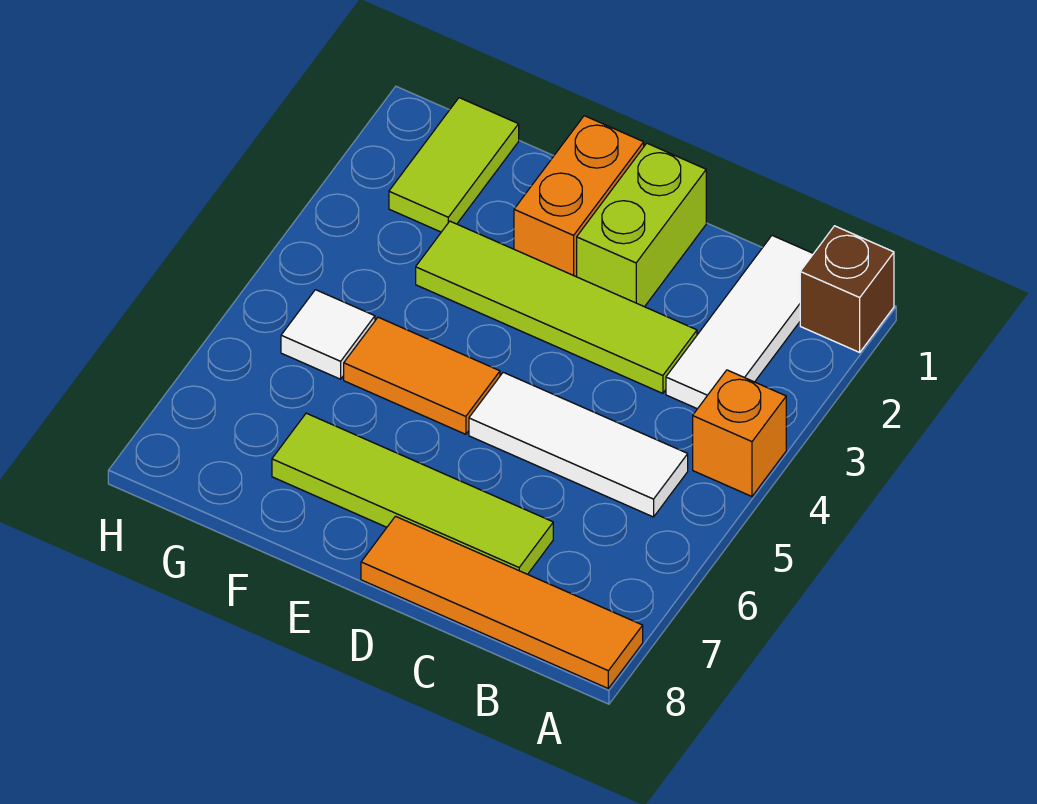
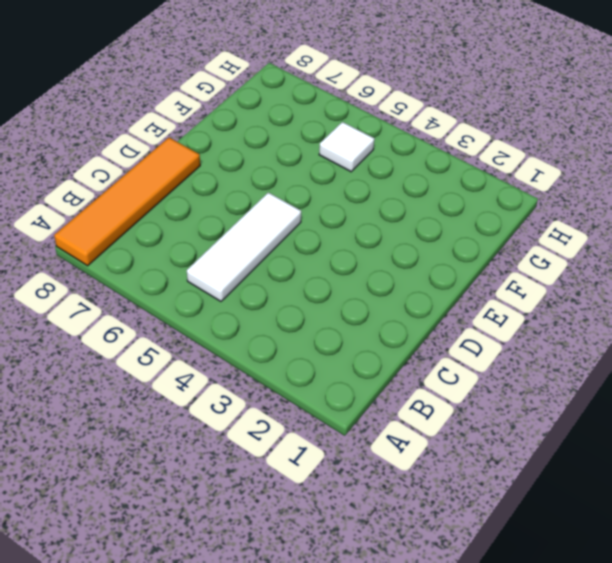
none -> brown brick A1 level 1
none -> orange brick A4 level 1
none -> white tile B1:B3 level 1

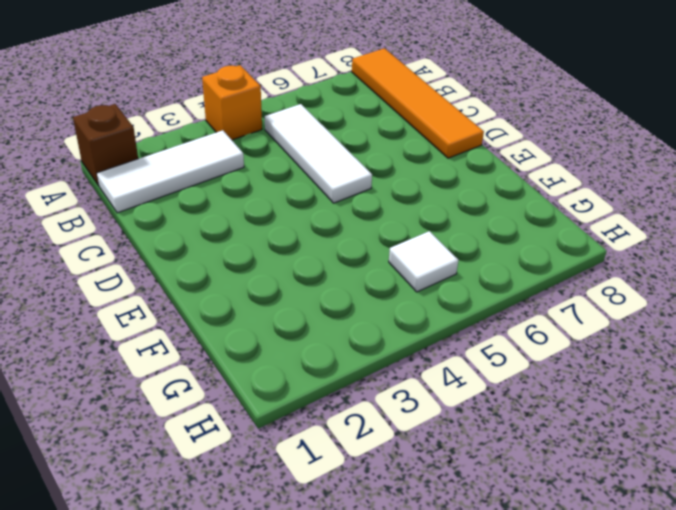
none -> lime tile C3:F3 level 1
none -> lime tile C7:F7 level 1
none -> lime brick D1:D2 level 1

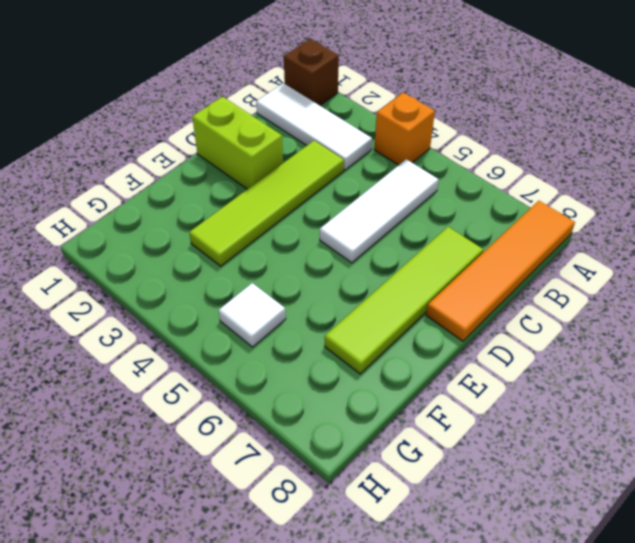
none -> orange brick E1:E2 level 1
none -> orange tile E5:F5 level 1
none -> lime tile G1:G2 level 1

